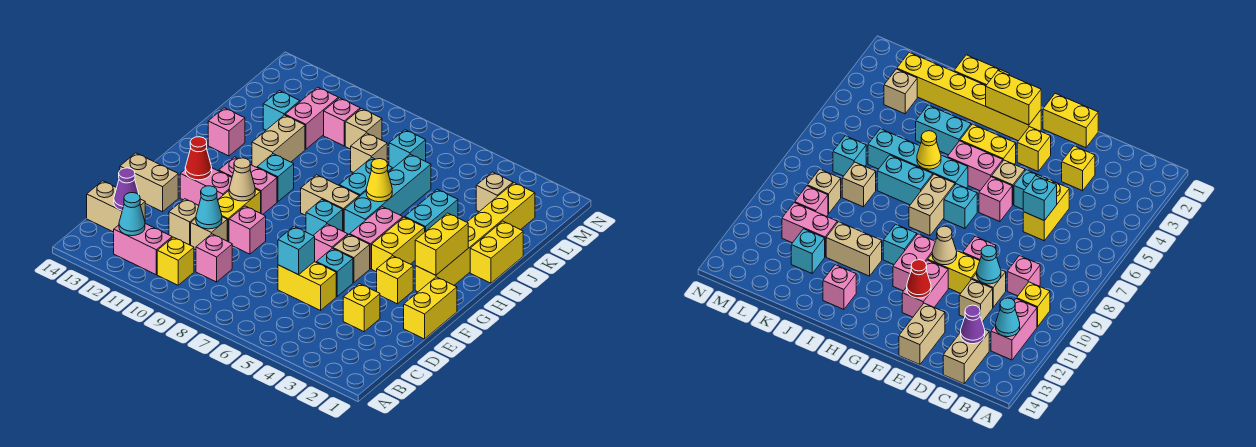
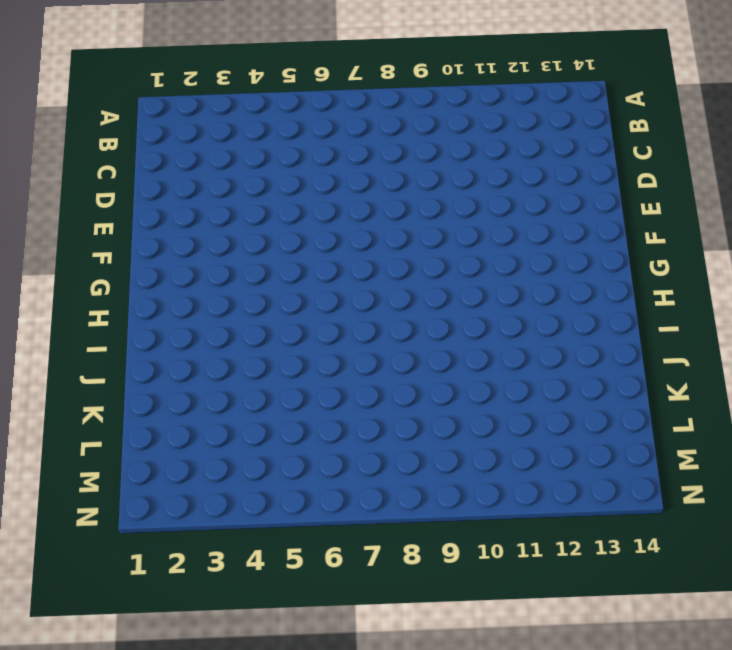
none -> yellow brick B10 level 1
none -> pink brick B11:B12 level 1
none -> pink brick C9 level 1
none -> tan brick C13:C14 level 1

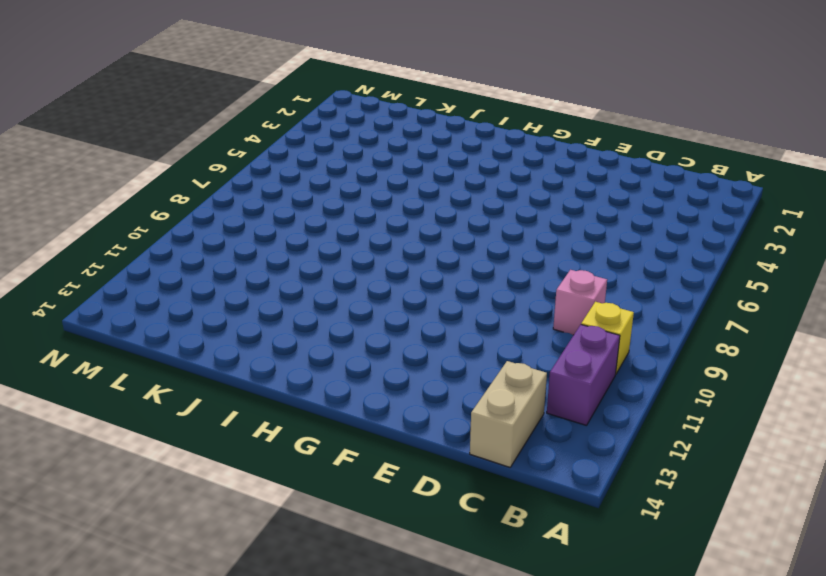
purple brick B11:B12 level 1 -> pink brick B11:B12 level 1
none -> yellow brick D3 level 1
none -> yellow brick D5:D6 level 1
none -> tan brick D10 level 1
none -> tan brick D11 level 1

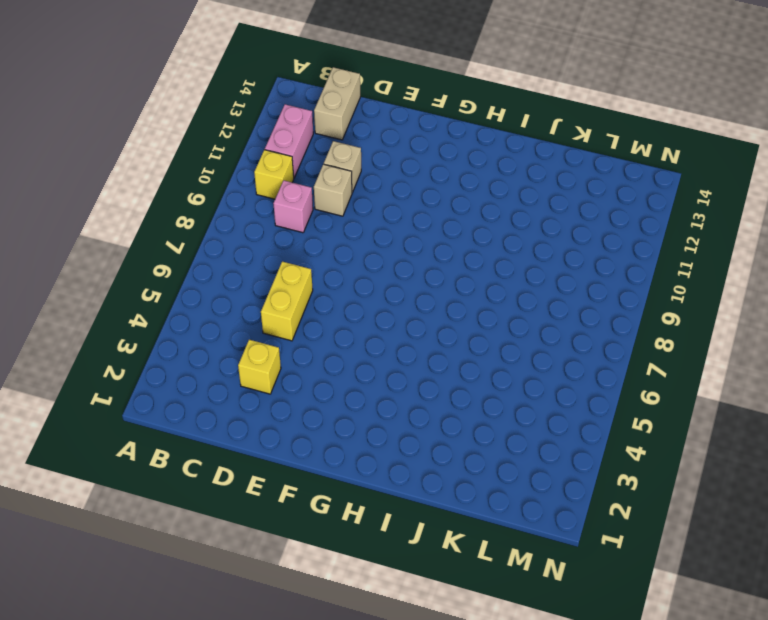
none -> yellow brick E1:F1 level 1
none -> cyan brick E5 level 1
none -> pink brick E9 level 1
none -> yellow brick E10:F10 level 1

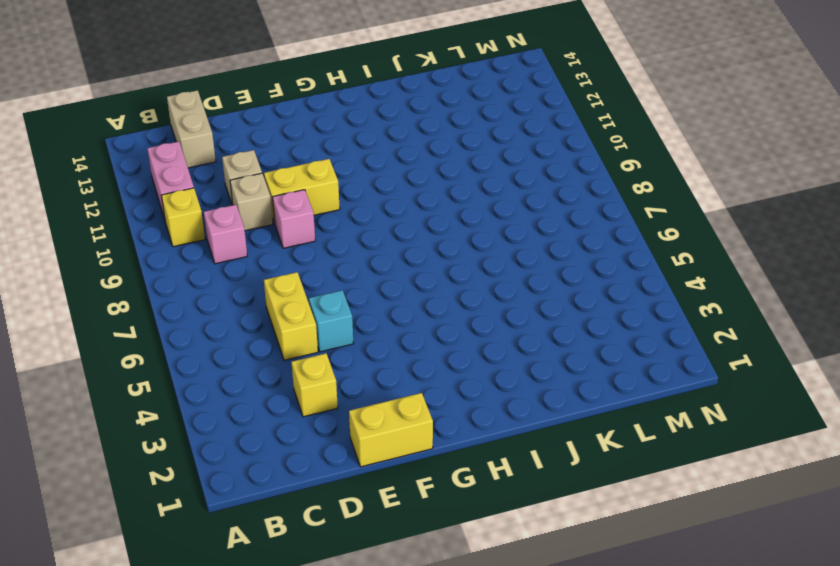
none -> tan brick E13:E14 level 1
none -> yellow brick F3 level 1
none -> tan brick F5 level 1
none -> pink brick F6 level 1

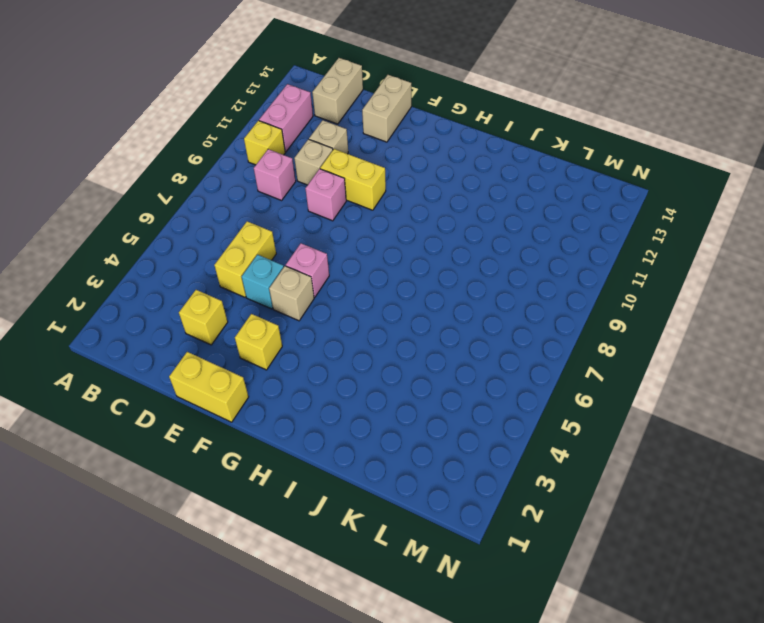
none -> pink brick F11:F12 level 1
none -> yellow brick G2:L2 level 1
none -> yellow brick G4:H4 level 1
none -> pink brick G5:H5 level 1

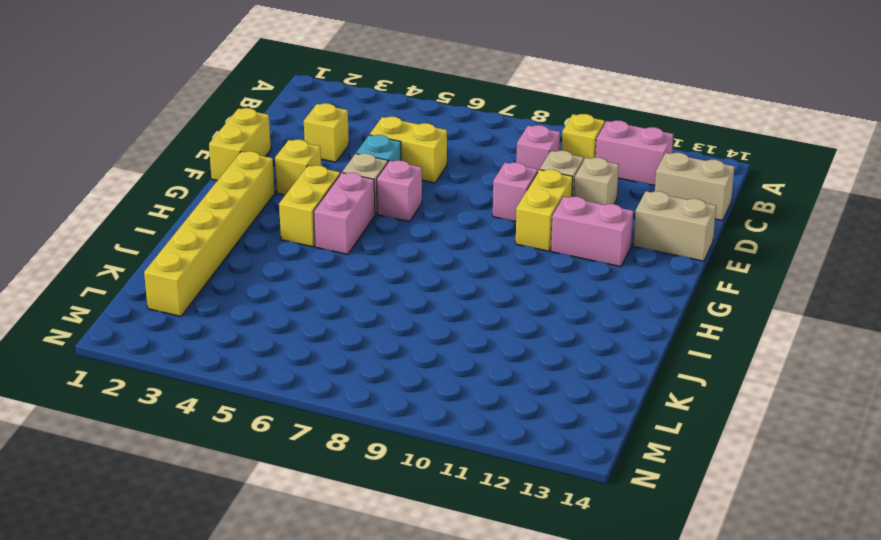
none -> cyan brick G7 level 1
none -> pink brick G10:G11 level 1
none -> cyan brick H6:K6 level 1
none -> tan brick H7:H8 level 1

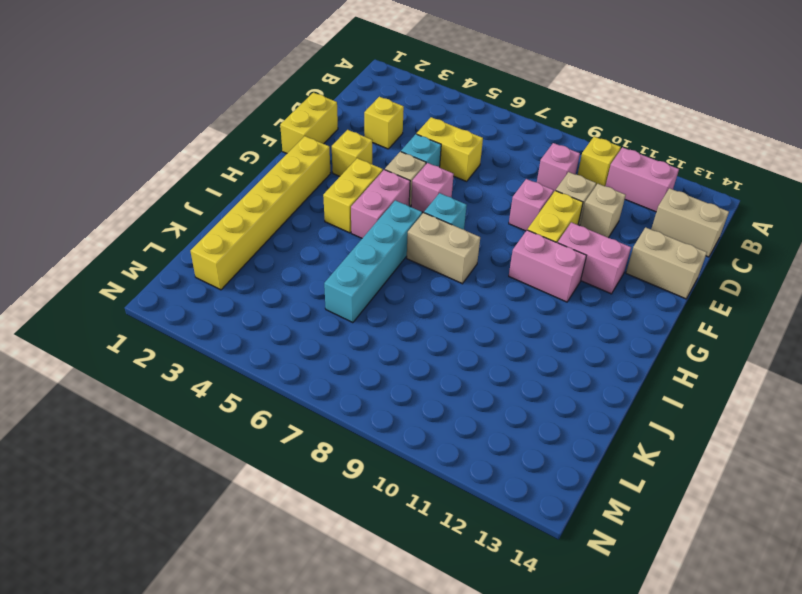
none -> cyan brick H10 level 1
none -> yellow brick I1:J1 level 1
none -> cyan brick I4:J4 level 1
none -> cyan brick I7:J7 level 1

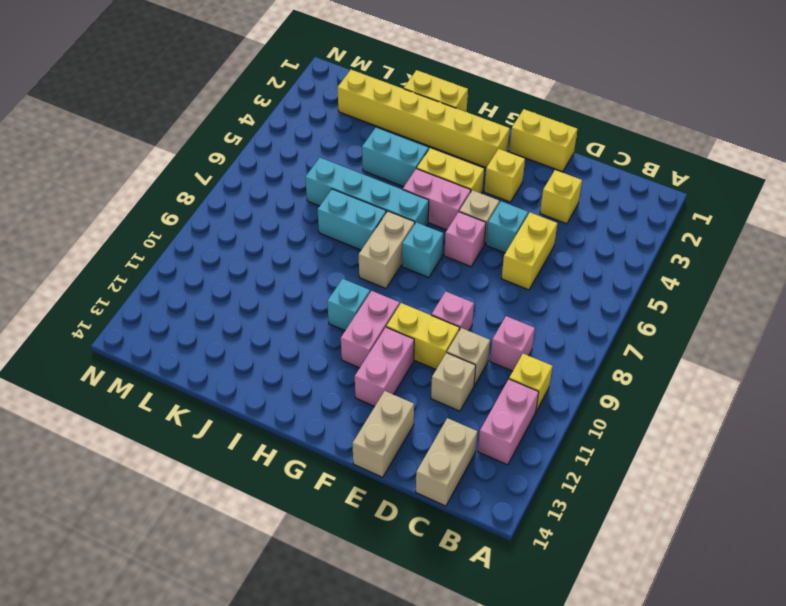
none -> tan brick I11:J11 level 1
none -> pink brick I13 level 1
none -> tan brick K8 level 1
none -> pink brick K11:L11 level 1

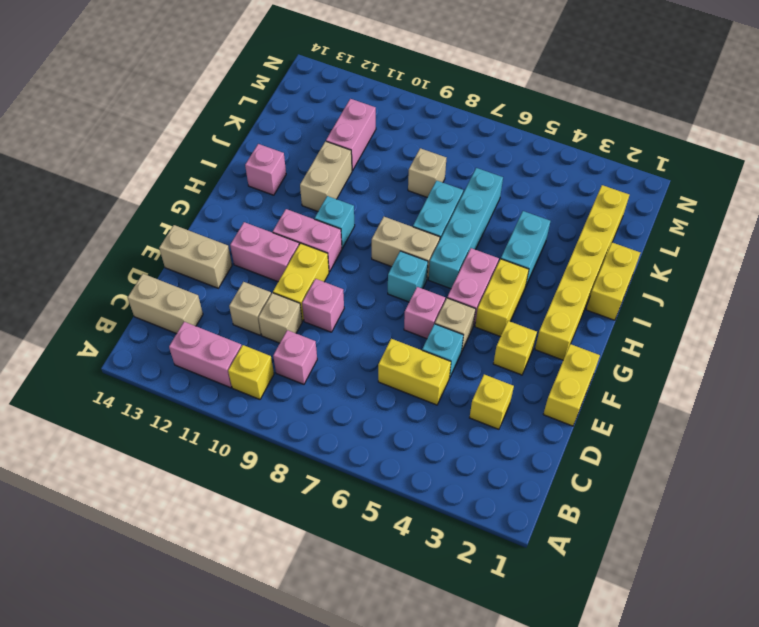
none -> cyan brick K12 level 1
none -> tan brick L3 level 1
none -> cyan brick L7 level 1
none -> tan brick L9 level 1

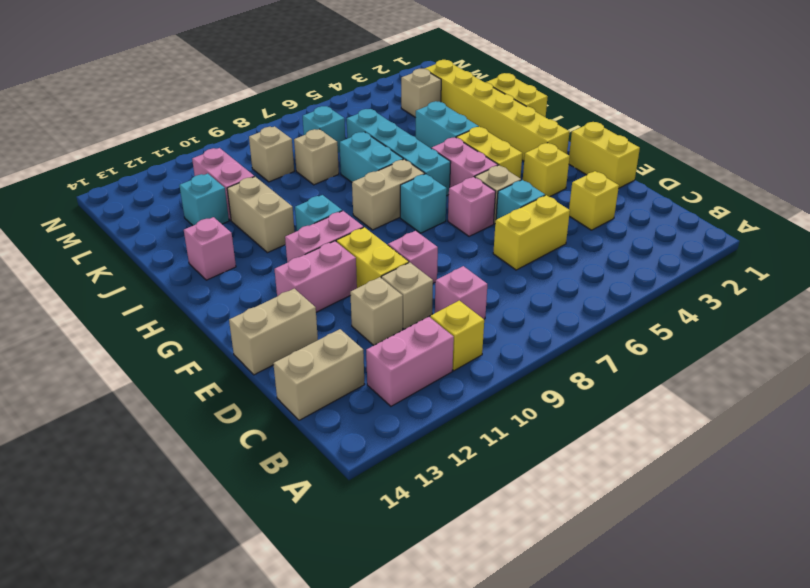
none -> pink brick L10 level 1
none -> cyan cone B12 level 2
none -> purple cone C13 level 2
none -> cyan brick D6 level 2

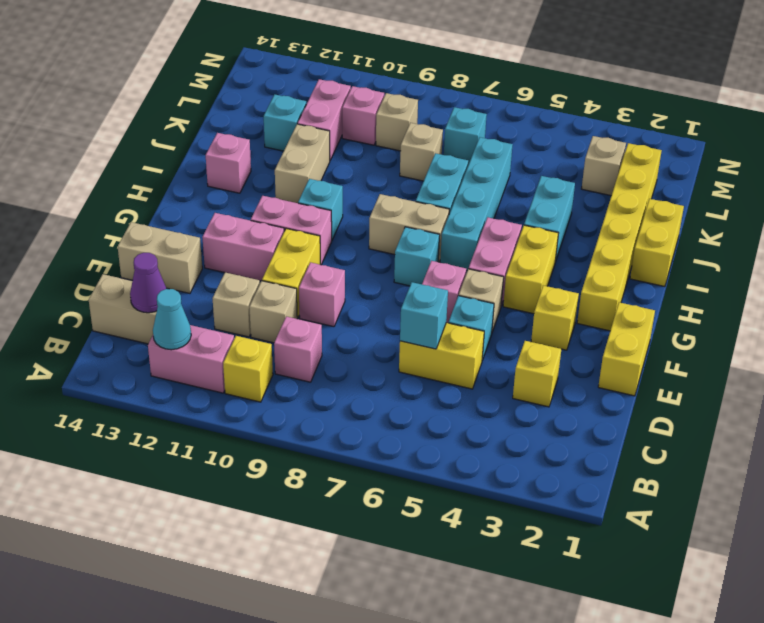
none -> cyan cone D10 level 2
none -> tan cone F10 level 2
none -> red cone F12 level 2
none -> yellow brick G2:H2 level 2

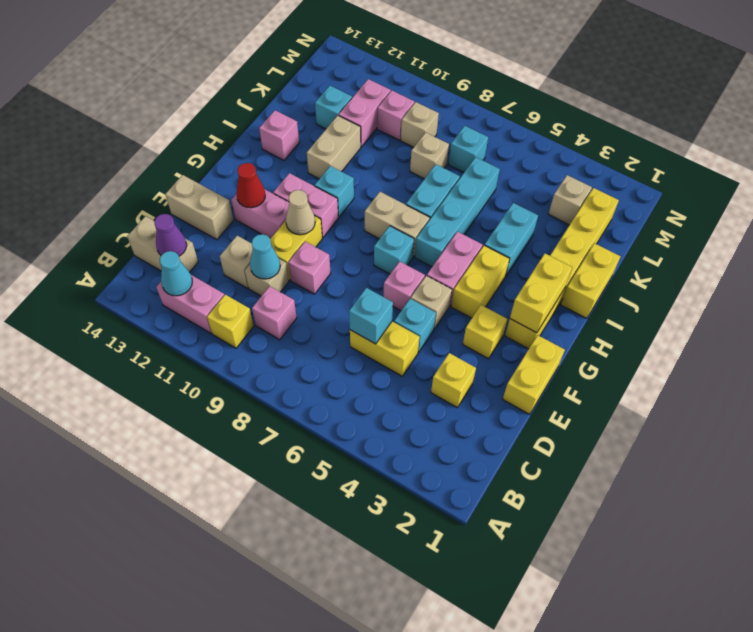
none -> yellow cone I6 level 2

